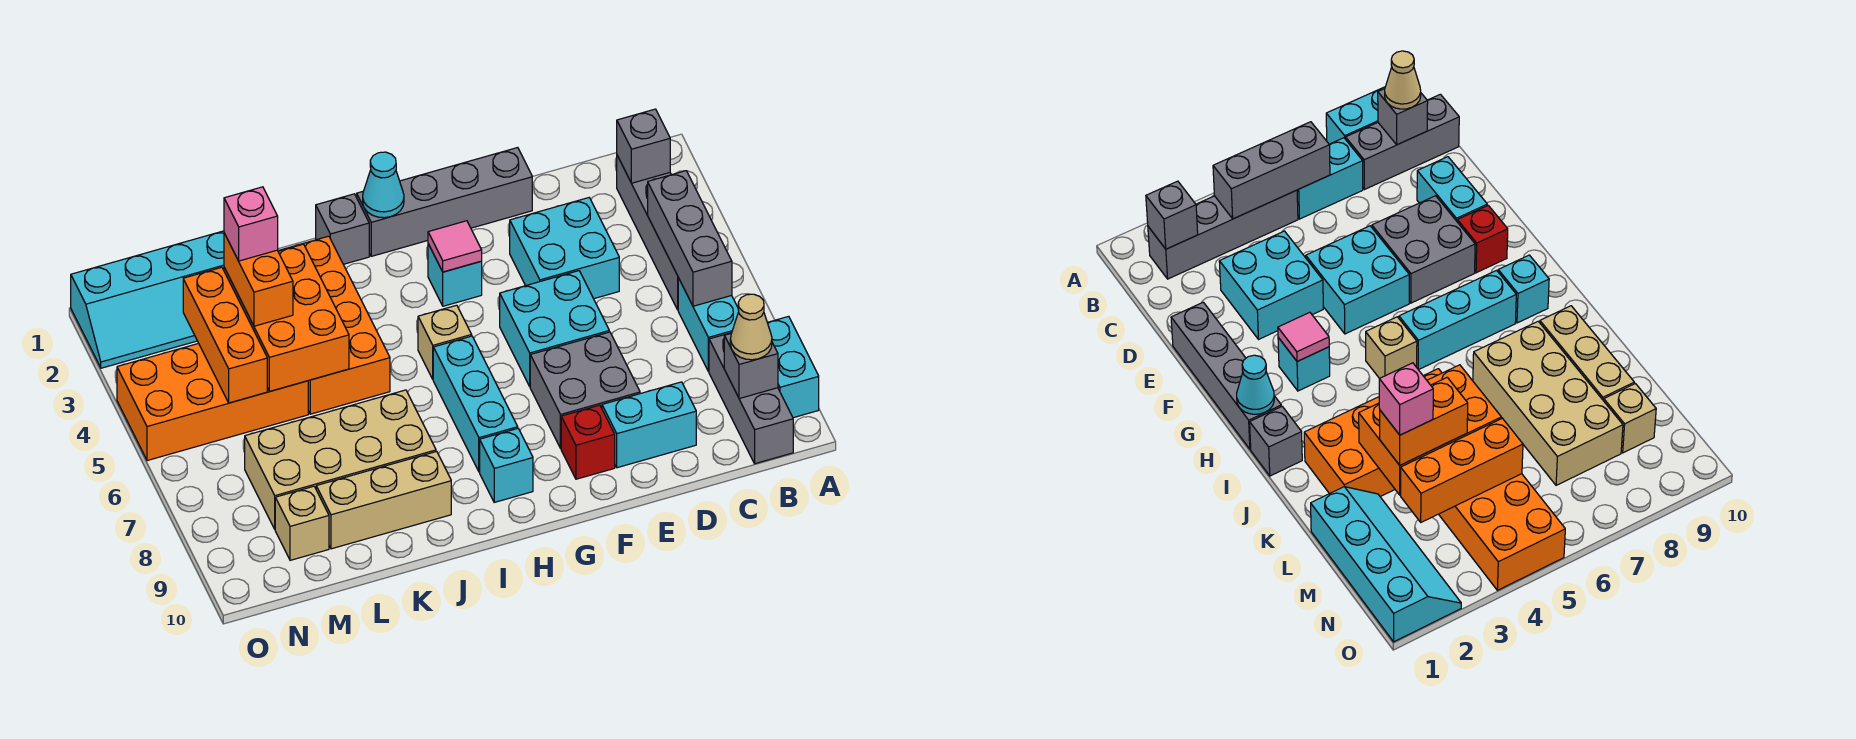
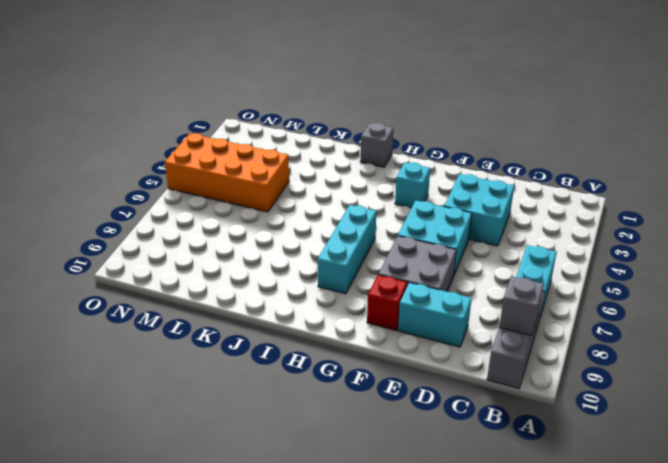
none -> cyan brick A8:A9 level 1
none -> grey brick B2:B5 level 1
none -> grey brick E1:H1 level 1
none -> tan brick H5 level 1

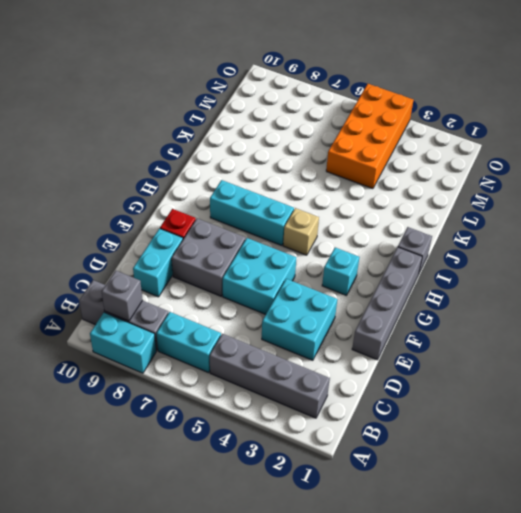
none -> cyan brick H9 level 1
none -> orange brick J2:K5 level 1
none -> tan brick J7:M8 level 1
none -> tan brick J9:L9 level 1

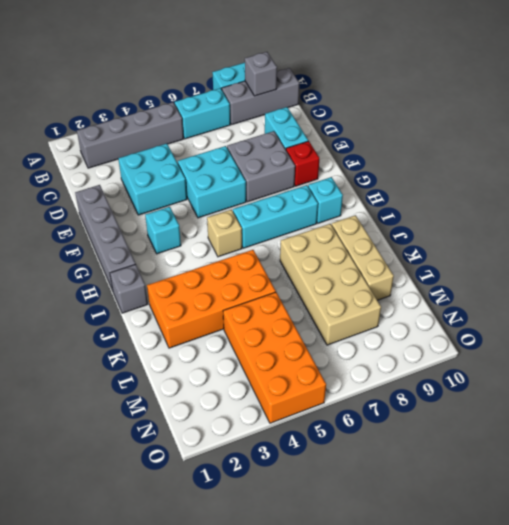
none -> cyan slope L1:O2 level 1 top 1
none -> tan brick M9 level 1
none -> grey brick B2 level 2
none -> grey brick B4:B6 level 2

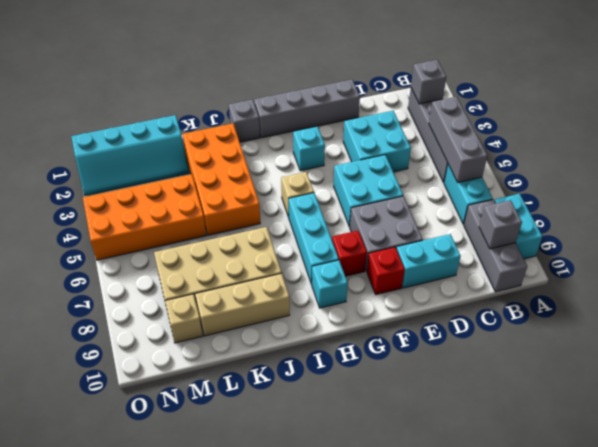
red brick G8 level 1 -> none
none -> pink tile G3 level 2
none -> cyan cone H1 level 2
none -> orange brick K3:L5 level 2
none -> orange brick M3:M5 level 2

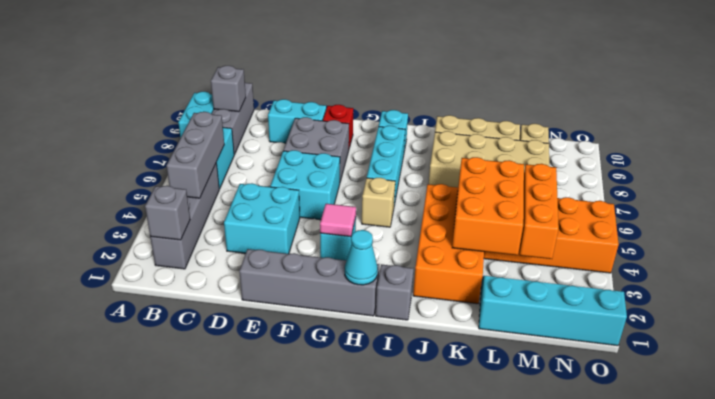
none -> tan cone B9 level 3
none -> orange brick L3:L4 level 3
none -> pink brick L3 level 4

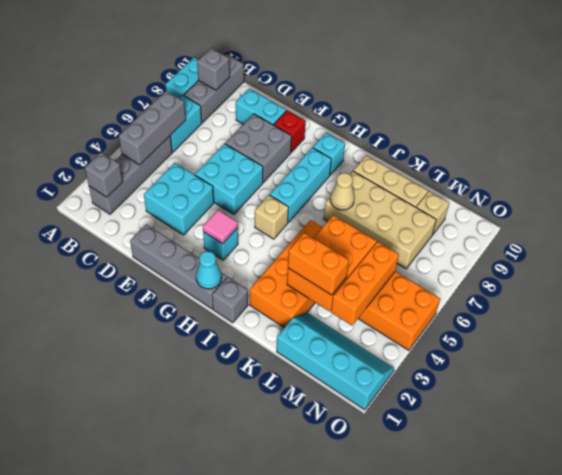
tan cone J7 level 2 -> tan cone B9 level 3
orange brick K3:L3 level 3 -> orange brick L3:L4 level 3
none -> pink brick L3 level 4

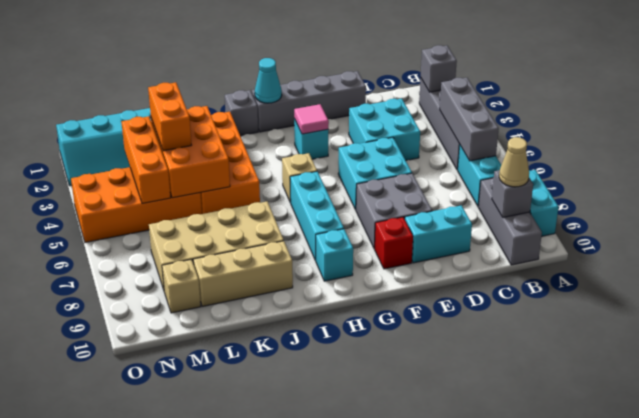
none -> pink brick L3 level 4

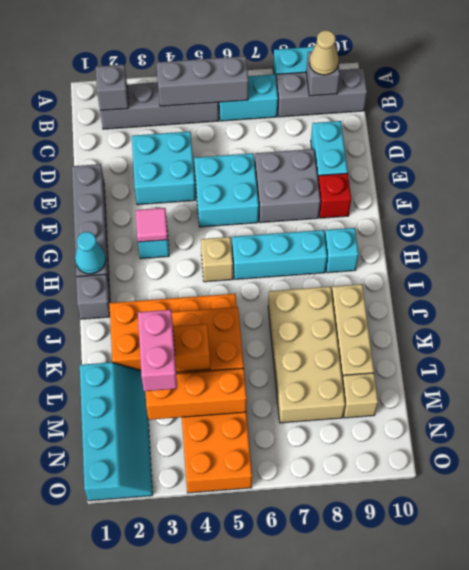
pink brick L3:M3 level 4 -> pink brick L3 level 4

